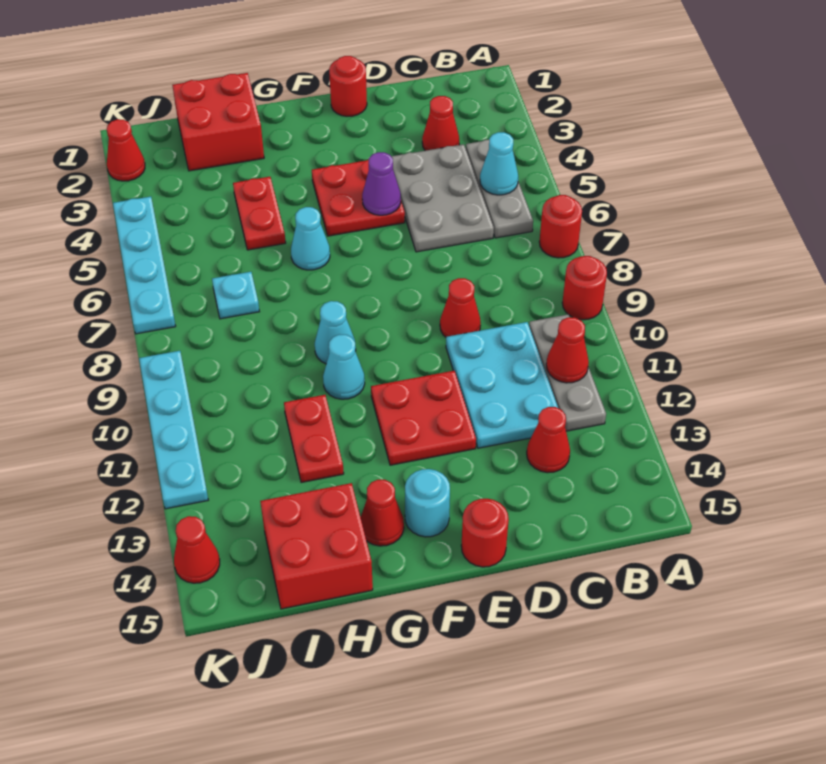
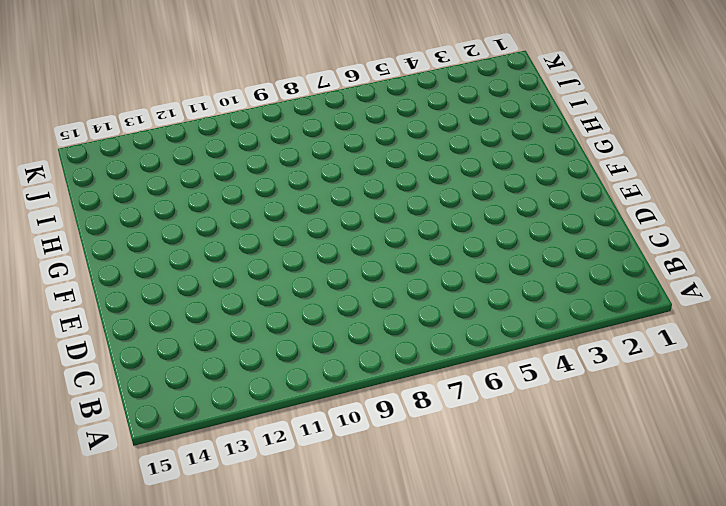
none -> red round brick A7 level 1
none -> red round brick A9 level 1
none -> grey plate B4:B6 level 1
none -> grey plate B10:B12 level 1

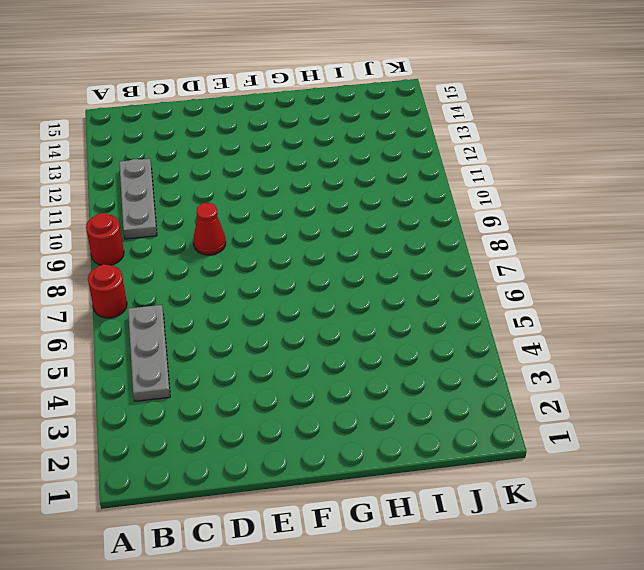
none -> red cone C3 level 1
none -> grey plate C4:D6 level 1
none -> cyan plate C10:D12 level 1
none -> red cone C13 level 1

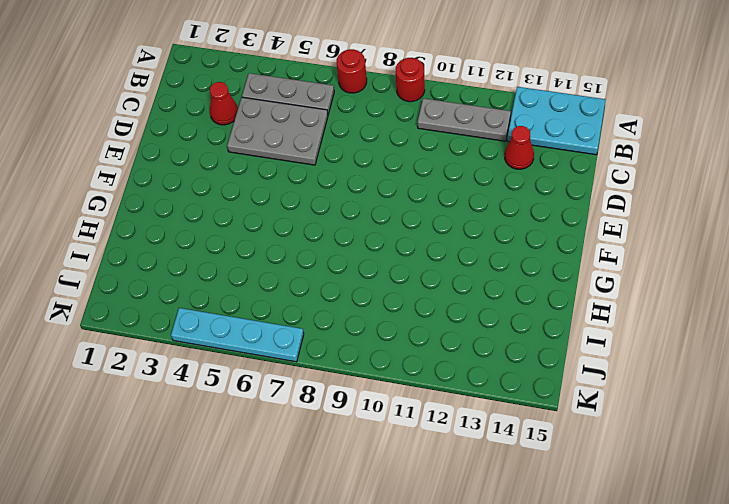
cyan plate A13:B15 level 1 -> cyan plate C10:D12 level 1
none -> red cone D9 level 1
none -> red round brick E1 level 1
none -> red plate E4:F5 level 1
none -> red plate E11:F12 level 1

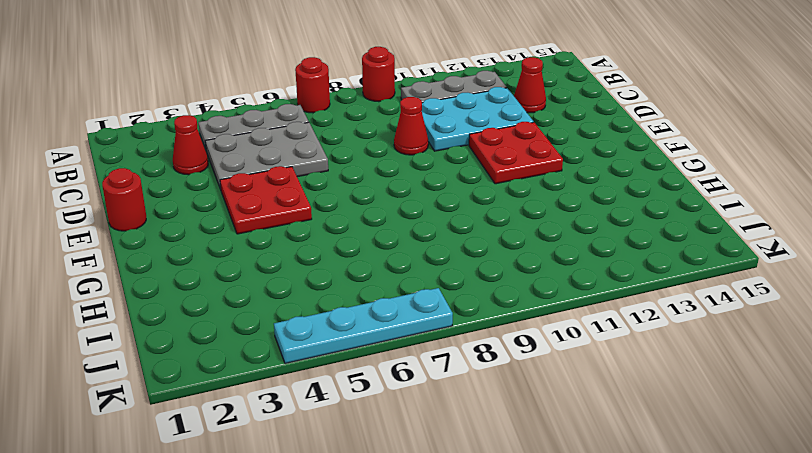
none -> red round brick E15 level 1
none -> cyan round brick F14 level 1
none -> cyan cone G6 level 1
none -> cyan cone G9 level 1

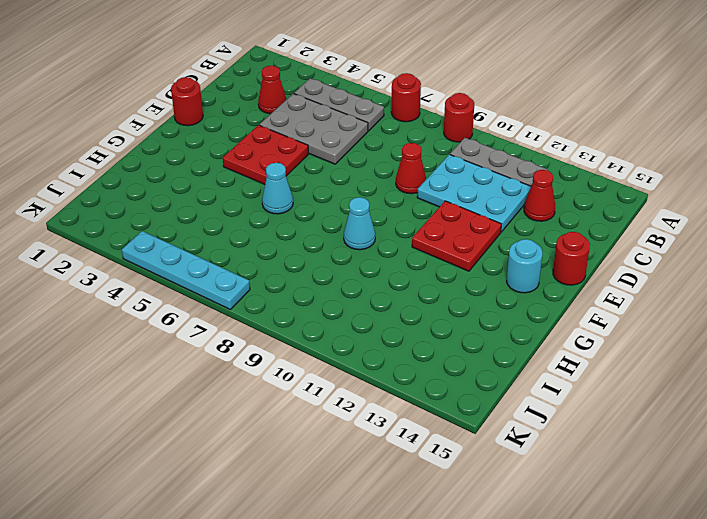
none -> cyan cone G10 level 1
none -> red cone G14 level 1
none -> red brick H1:I2 level 1
none -> red plate H4:H5 level 1

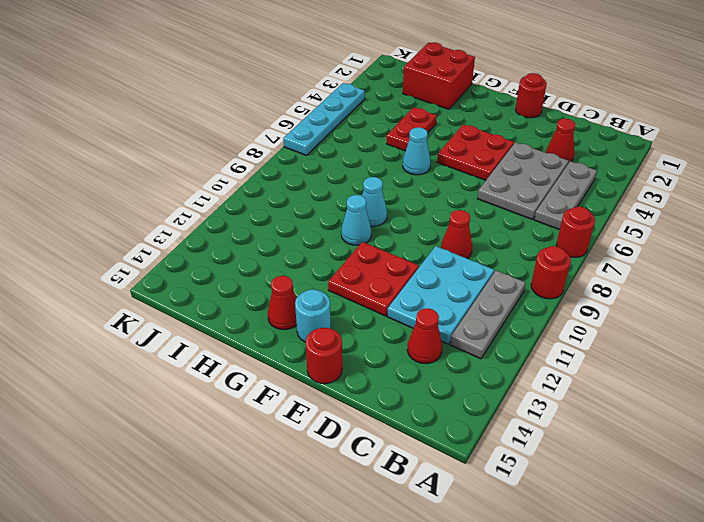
none -> red plate H11:H12 level 1
none -> red brick H14:I15 level 1
none -> cyan plate I7 level 1
none -> red cone K2 level 1

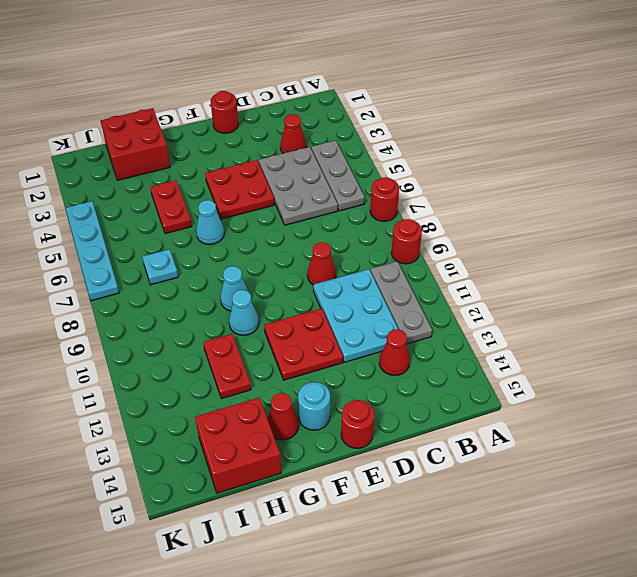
none -> red cone K2 level 1
none -> cyan plate K9:K12 level 1
none -> red cone K14 level 1
none -> cyan cone B5 level 2

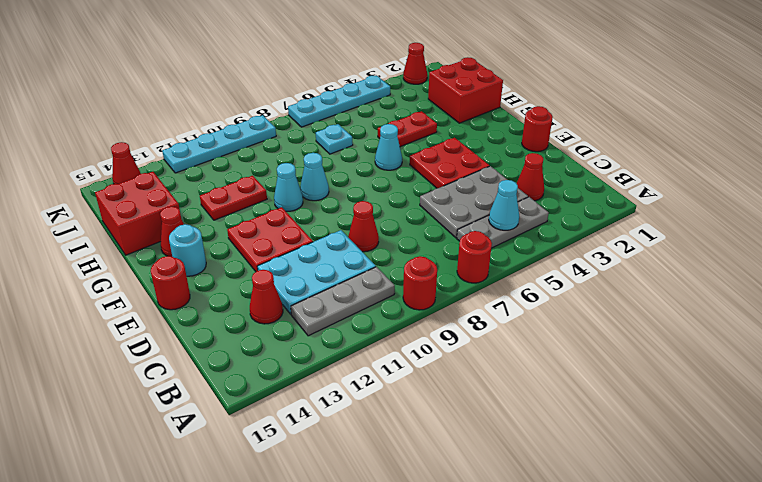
none -> red cone B11 level 2
none -> purple cone E5 level 2

